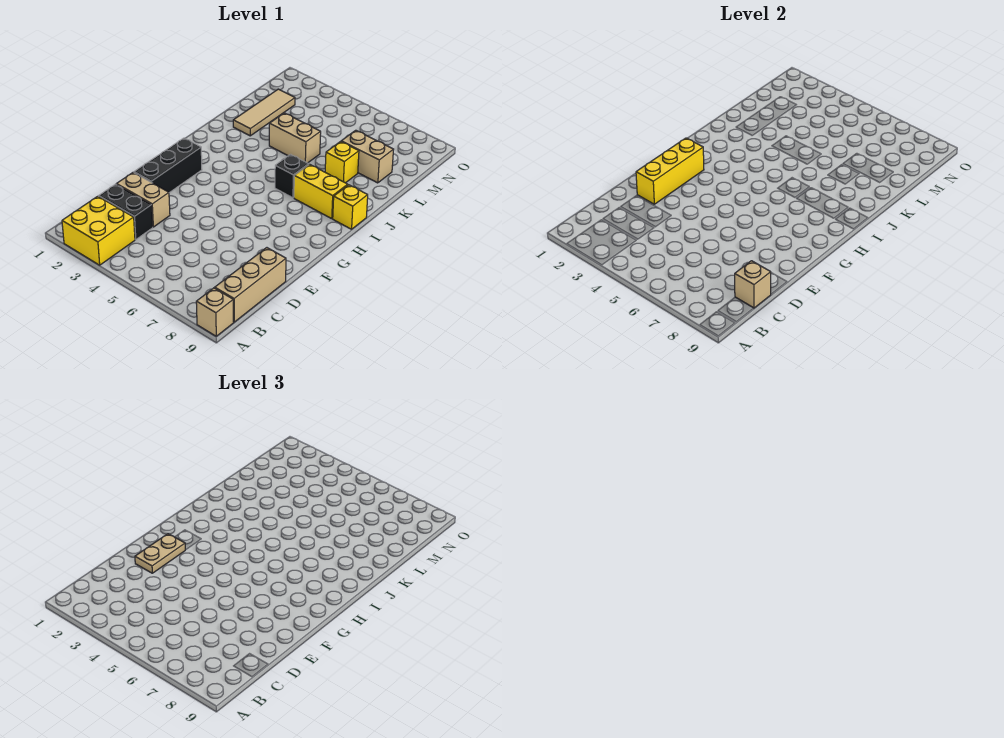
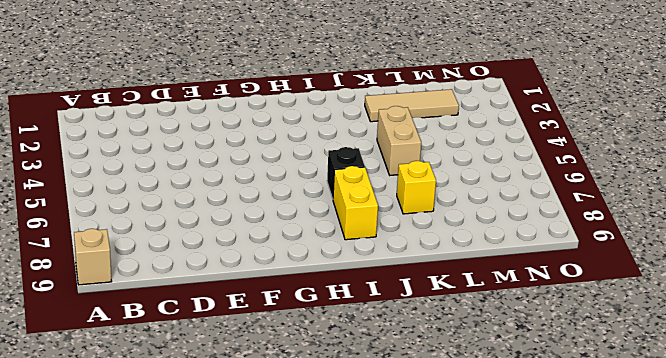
none -> yellow brick A2:B3 level 1
none -> tan brick B9:D9 level 1
none -> black brick C2:C3 level 1

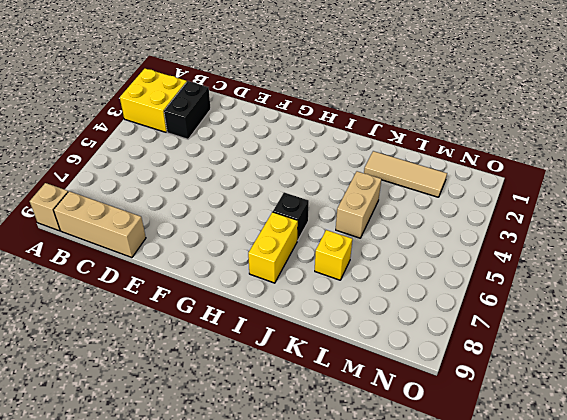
none -> tan brick D2:D3 level 1
none -> black brick E2:G2 level 1
none -> yellow brick I9 level 1

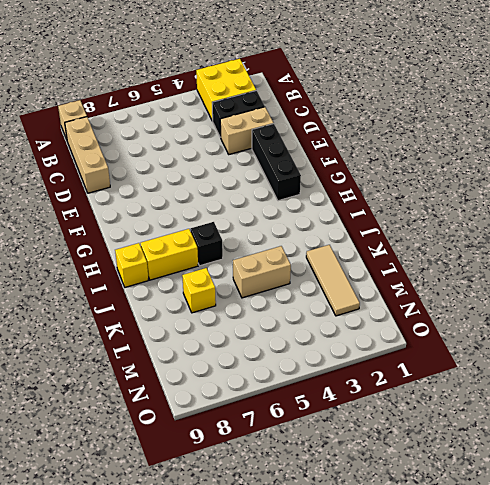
none -> tan brick L7:L8 level 1
none -> tan brick C9 level 2
none -> yellow brick E2:G2 level 2

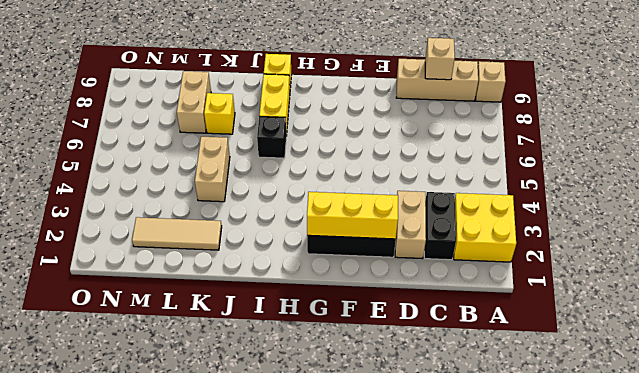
none -> tan plate E2:F2 level 3

